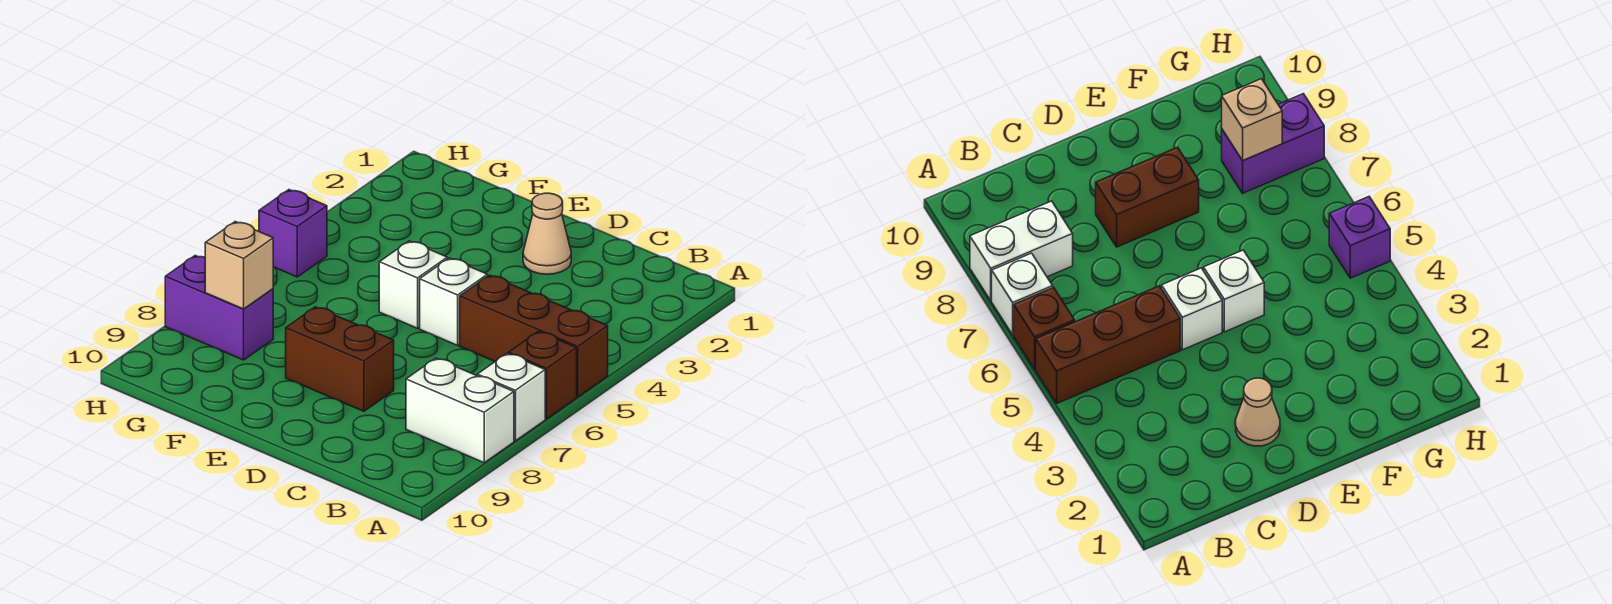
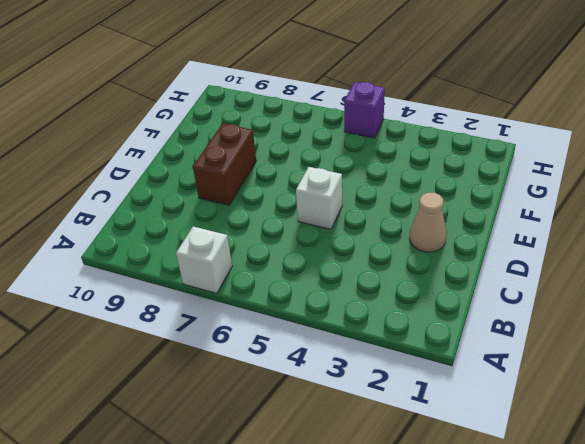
none -> brown brick A5:C5 level 1
none -> brown brick A6 level 1

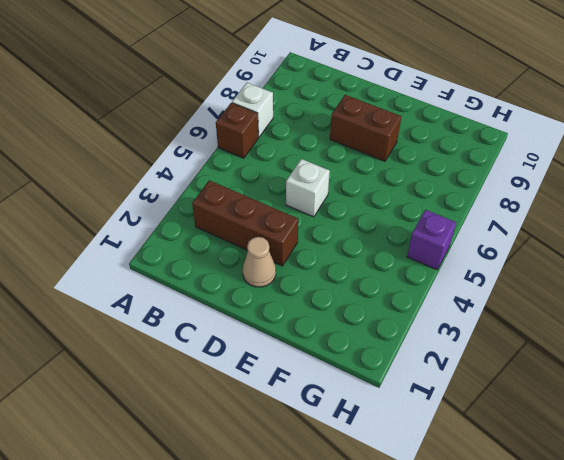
brown brick B3:D3 level 1 -> brown brick A5:C5 level 1
none -> white brick A8:B8 level 1
none -> white brick E5 level 1

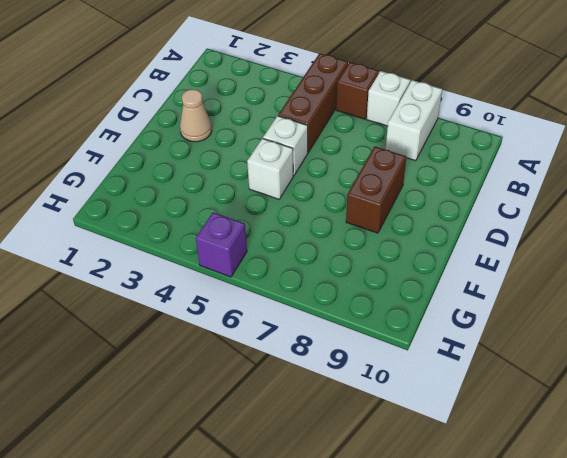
none -> purple brick G8:H8 level 1
none -> tan brick G8 level 2

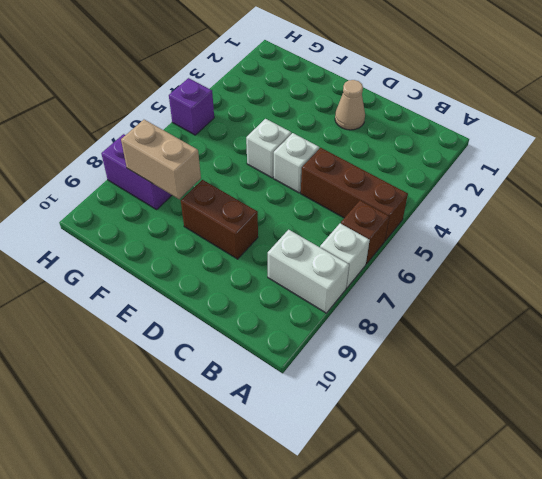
tan brick F8:G8 level 2 -> tan brick G8 level 2

